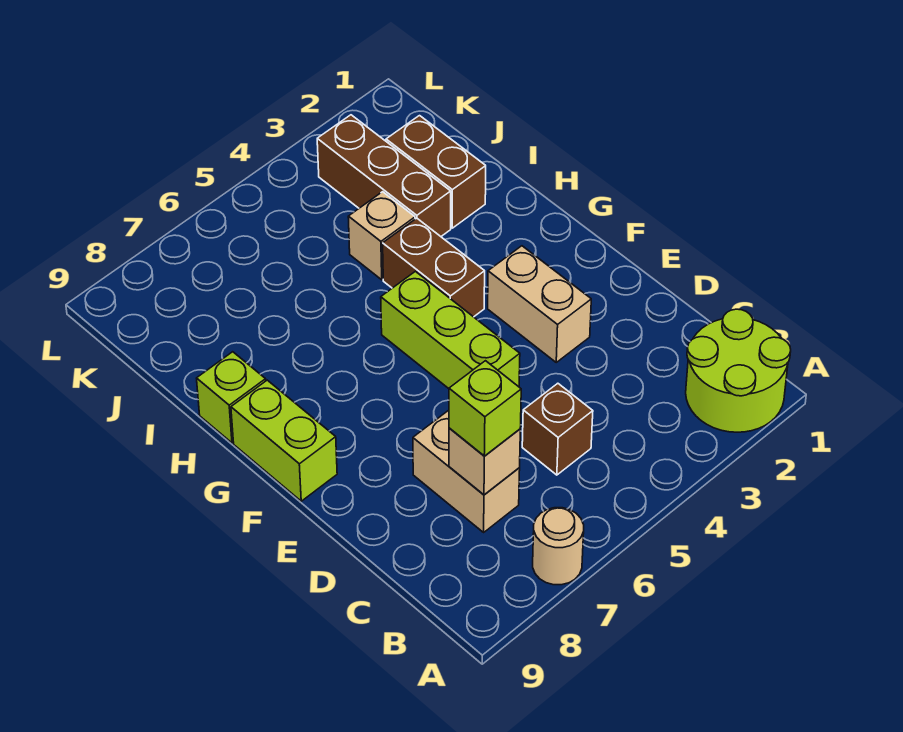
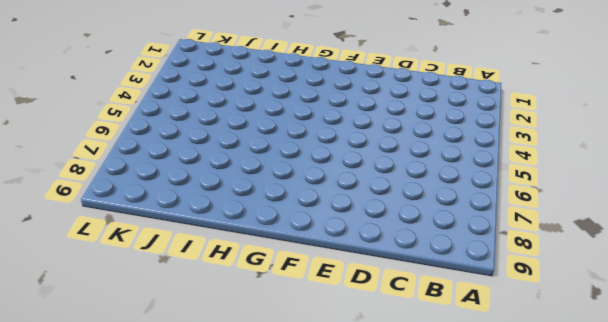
none -> lime round brick A1:B2 level 1
none -> tan round brick A7 level 1
none -> brown brick C5 level 1

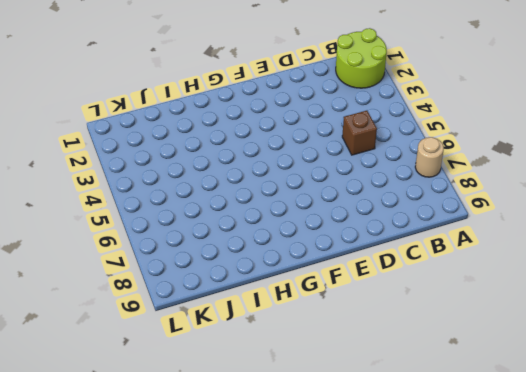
none -> tan brick C7:D7 level 1
none -> tan brick E3:F3 level 1
none -> lime brick E5:G5 level 1

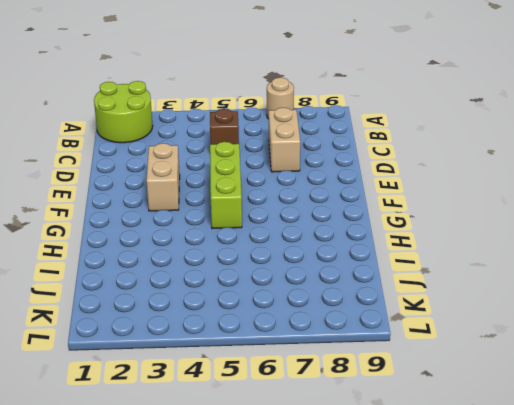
none -> lime brick F9:G9 level 1
none -> brown brick G4:H4 level 1
none -> lime brick H9 level 1

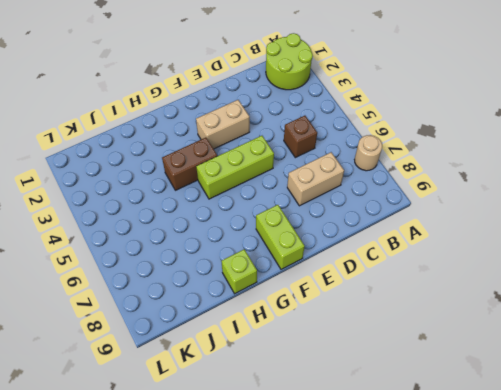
lime brick F8:F9 level 1 -> lime brick F9:G9 level 1
none -> brown brick I2:J2 level 1
none -> brown brick I3:K3 level 1
none -> tan brick I4 level 1

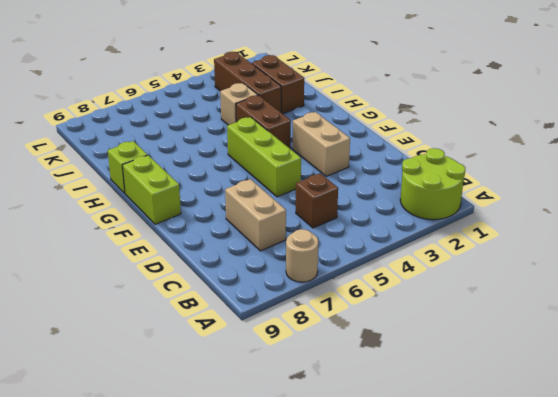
none -> tan brick C7 level 2
none -> lime brick C7 level 3

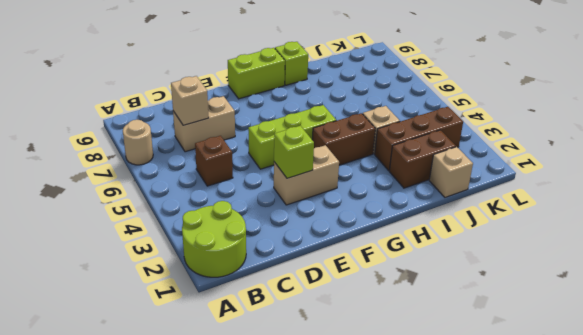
lime brick E3 level 2 -> lime brick C7 level 3
tan brick J1 level 1 -> none

